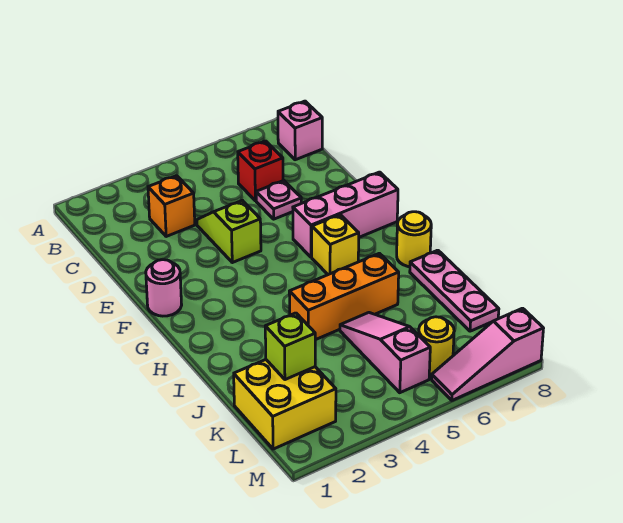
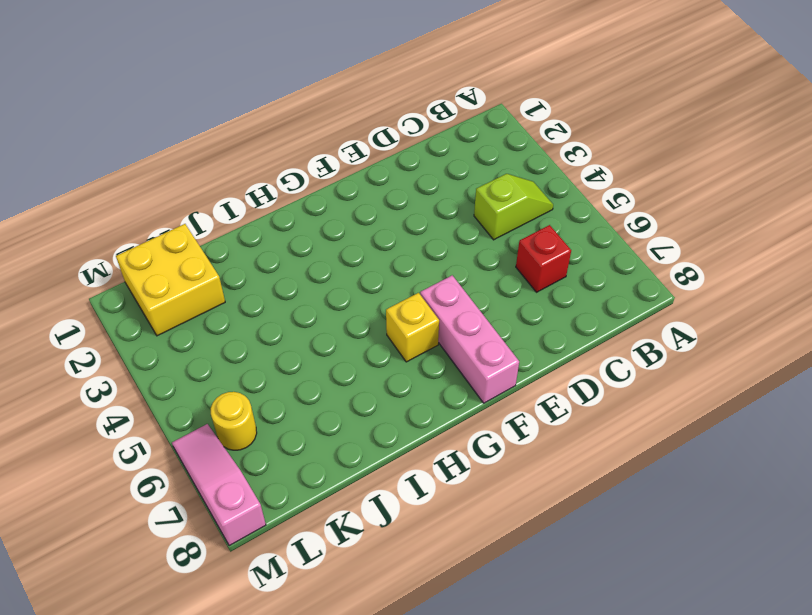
lime slope B4:C4 level 1 top C -> lime slope D4:E4 level 1 top E
none -> pink brick B8 level 1
none -> orange brick C3 level 1
none -> pink plate D6 level 1

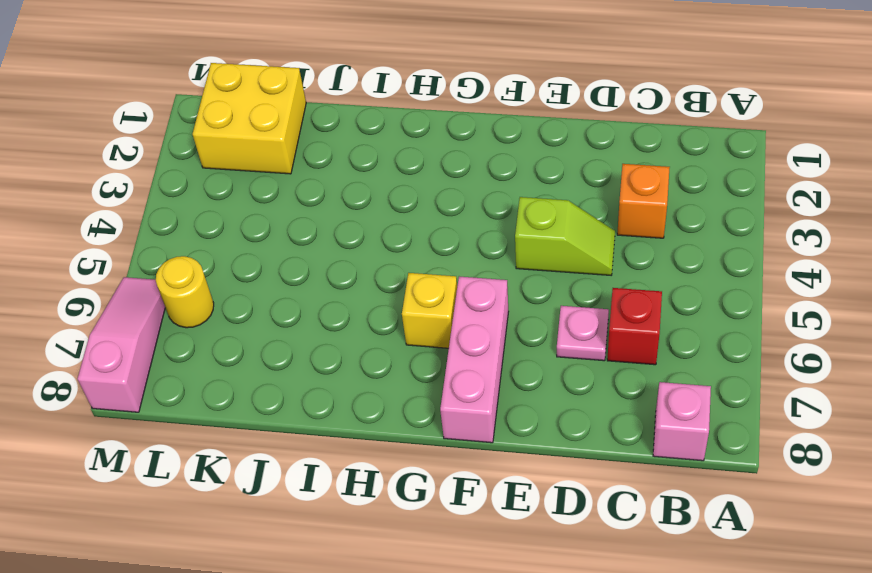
none -> pink round brick F1 level 1
none -> yellow round brick H8 level 1
none -> orange brick I4:I6 level 1

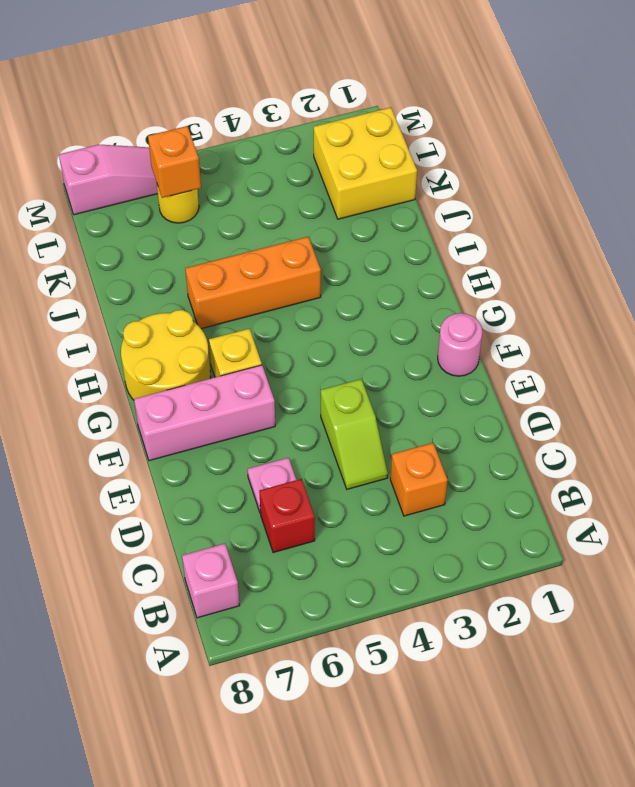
yellow round brick G7:H8 level 1 -> yellow round brick H8 level 1
orange brick L6 level 2 -> none
none -> pink plate I8:K8 level 1
none -> pink slope J5:L5 level 1 top L
none -> lime brick K2 level 2

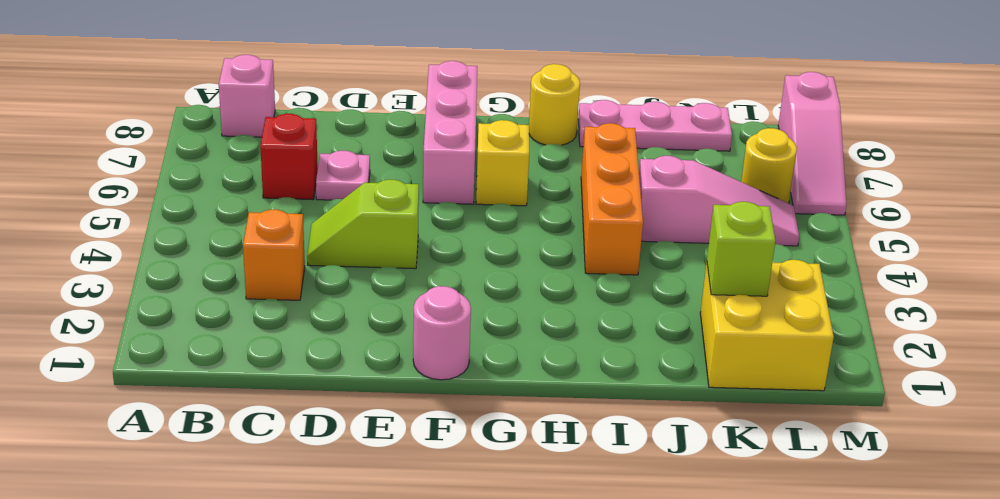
pink slope J5:L5 level 1 top J -> pink slope J5:L5 level 1 top L

